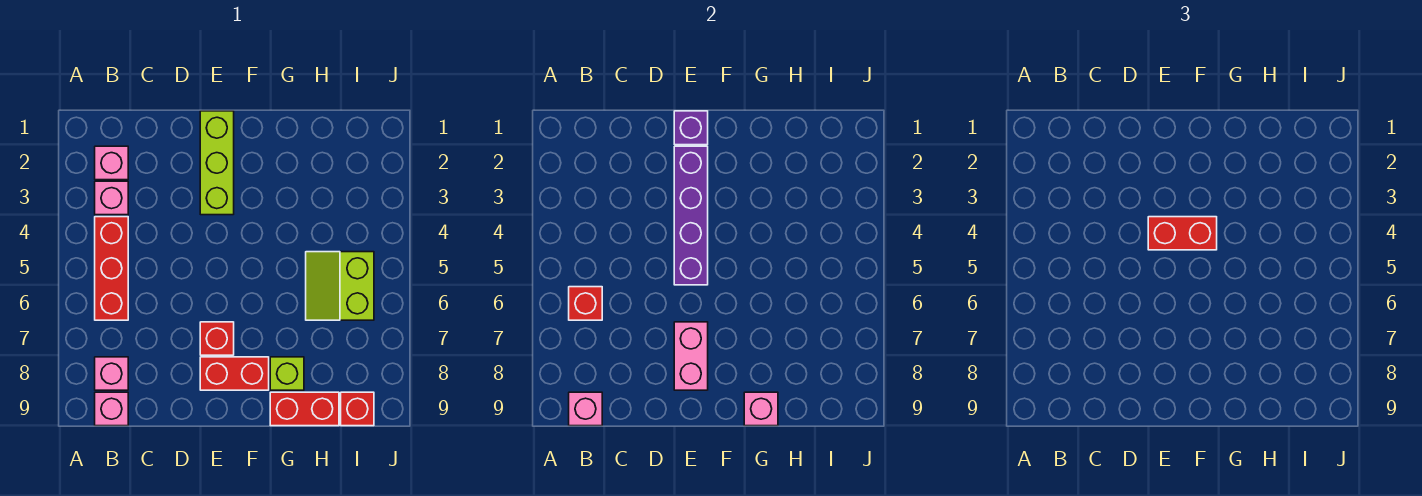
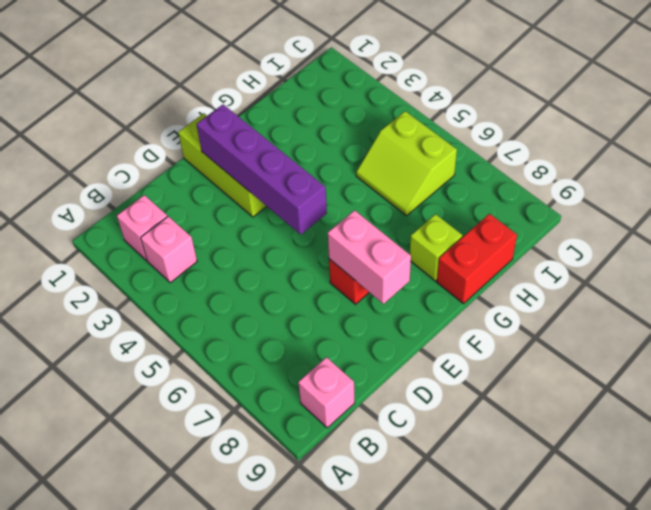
none -> red brick B4:B6 level 1
none -> pink brick B8 level 1
none -> red brick E8:F8 level 1

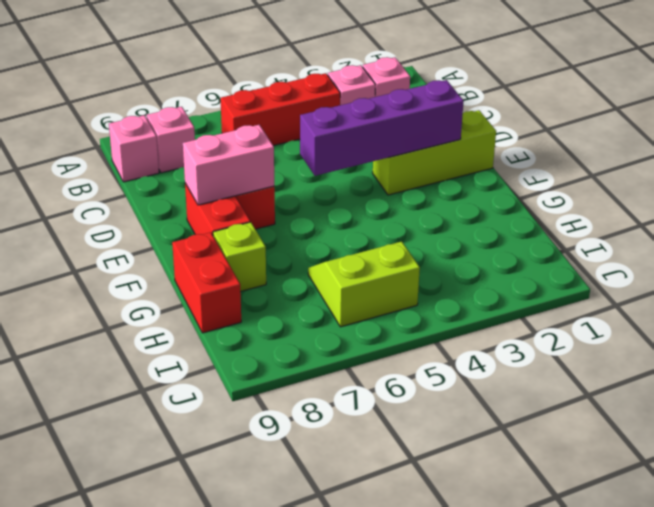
none -> red brick I9 level 1
none -> red brick B6 level 2
none -> pink brick B9 level 2

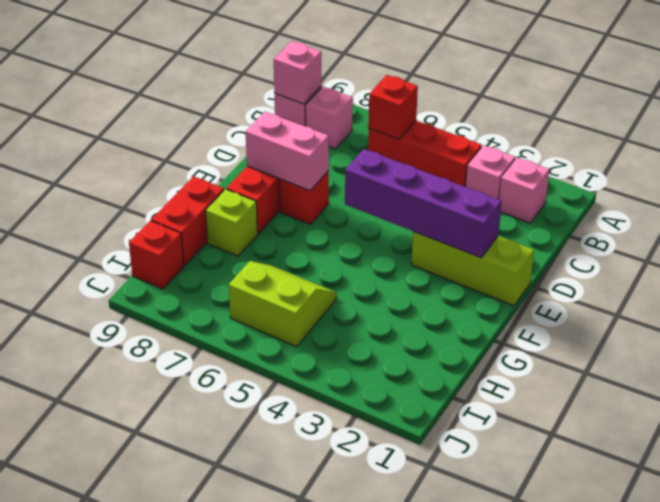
none -> purple brick E1 level 2
none -> pink brick G9 level 2
none -> red brick E4:F4 level 3

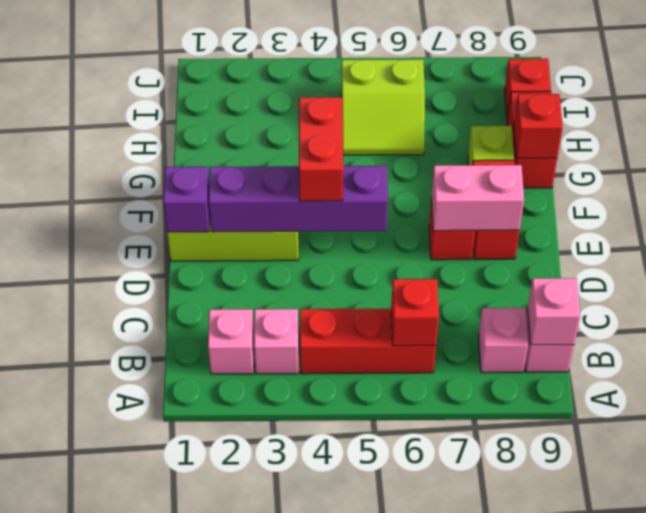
red brick G9 level 2 -> pink brick G9 level 2

